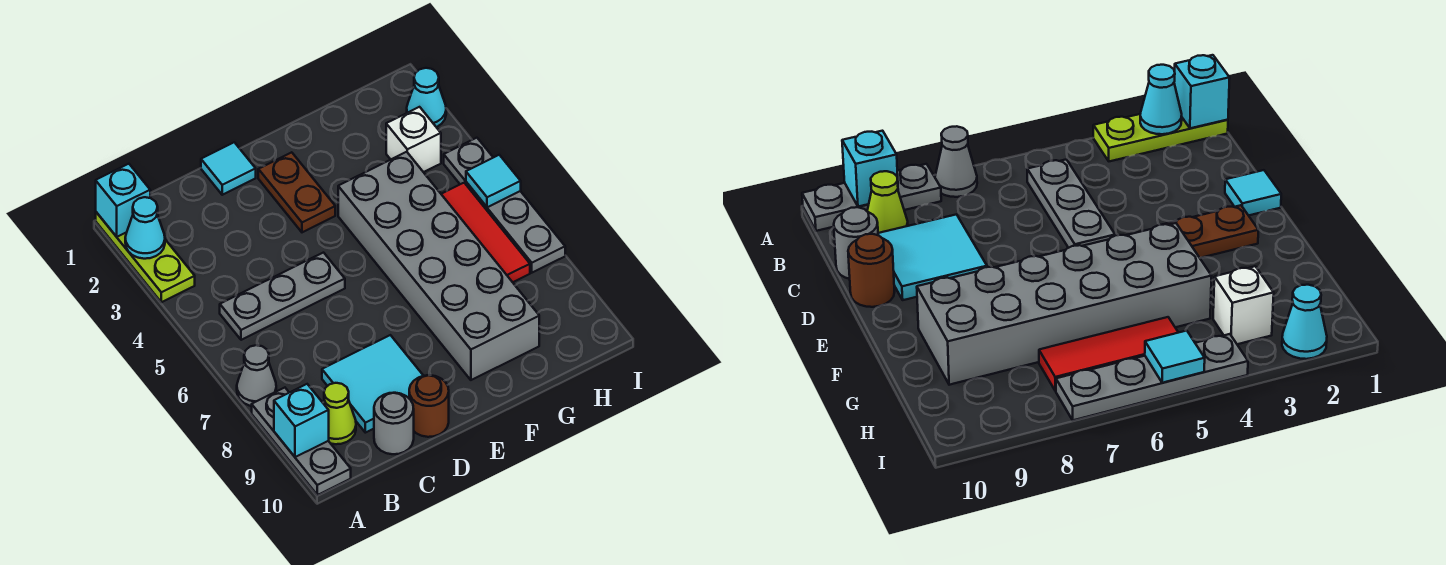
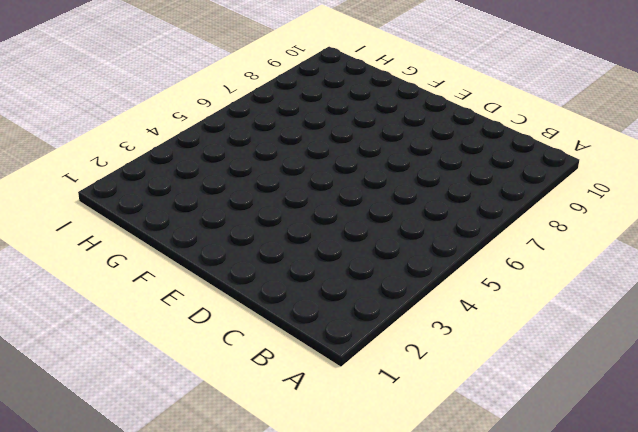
none -> lime plate A1:A3 level 1
none -> grey cone A7 level 1
none -> grey plate A8:A10 level 1

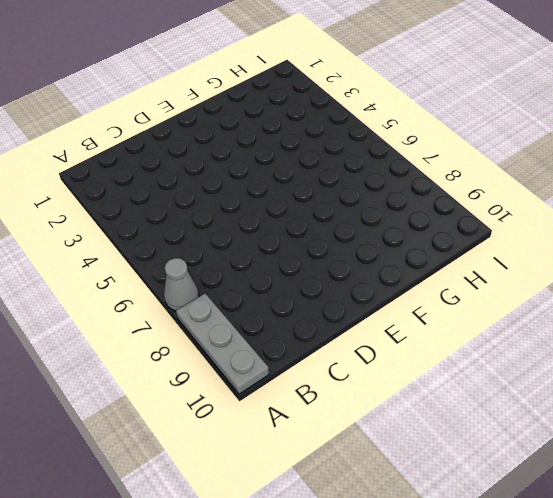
none -> lime plate A1:A3 level 1
none -> grey plate B5:D5 level 1
none -> lime cone B9 level 1

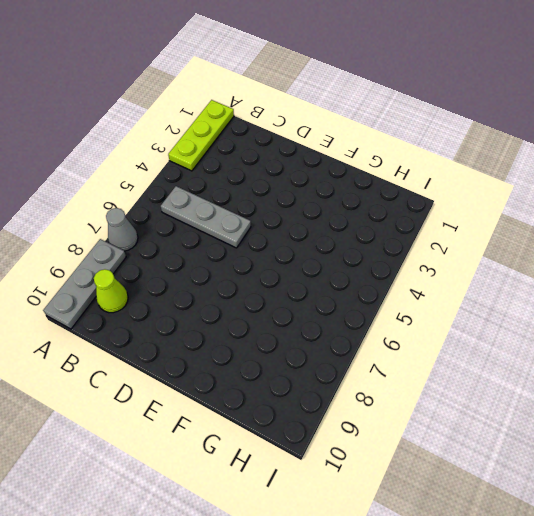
none -> cyan tile C8:D9 level 1
none -> grey round brick C10 level 1
none -> cyan tile D1 level 1

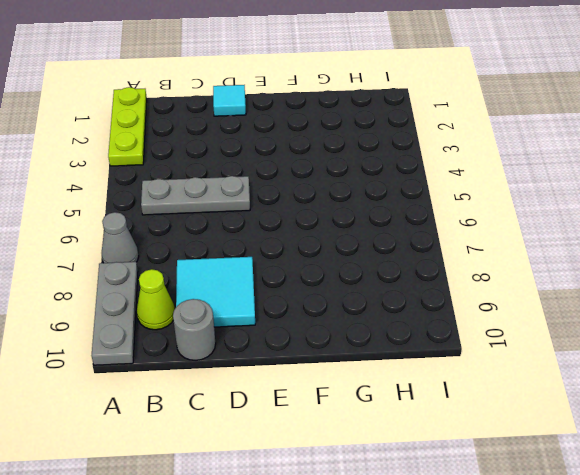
none -> brown round brick D10 level 1
none -> brown plate E2:E3 level 1
none -> grey brick F4:G9 level 1

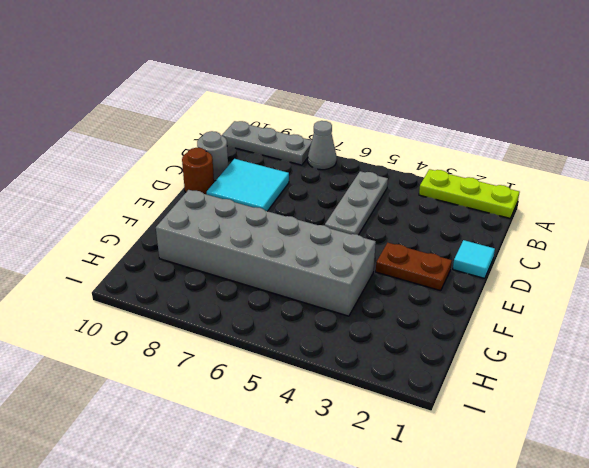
none -> lime cone B9 level 1
none -> white brick H3 level 1
none -> red tile H5:H7 level 1

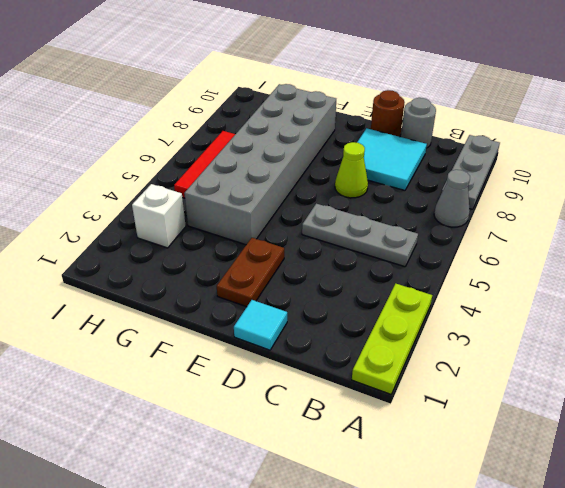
lime cone D7 level 1 -> lime cone B9 level 1
none -> cyan cone I2 level 1
none -> grey plate I4:I7 level 1
none -> cyan brick A1 level 2

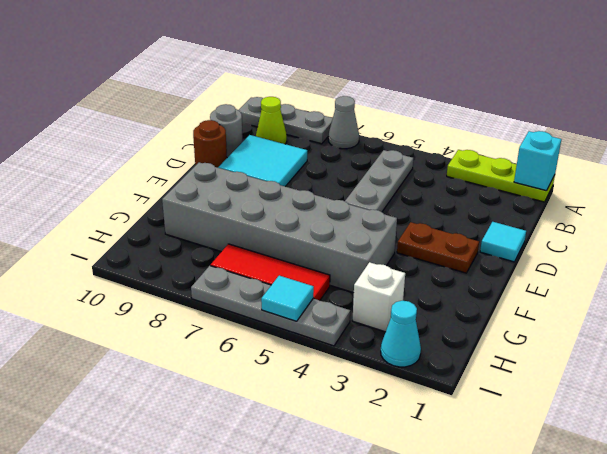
none -> cyan cone A2 level 2
none -> cyan brick A9 level 2

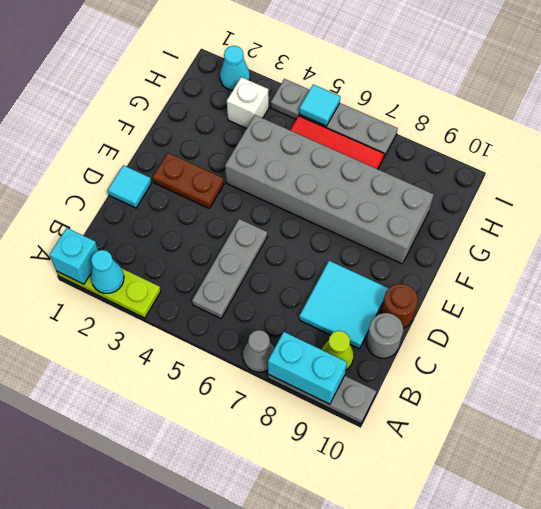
cyan brick A8:A9 level 2 -> cyan brick A9 level 2

